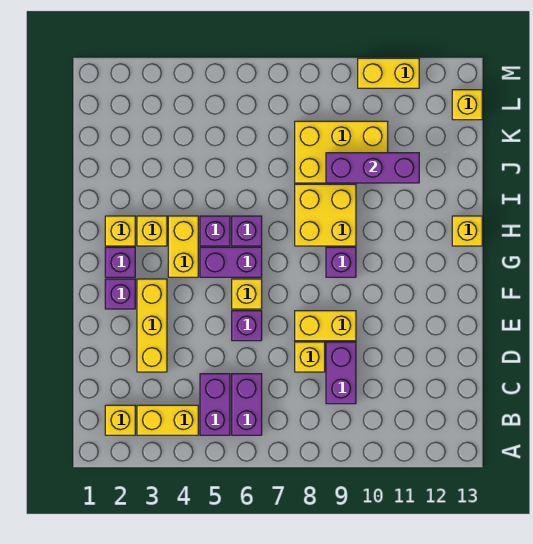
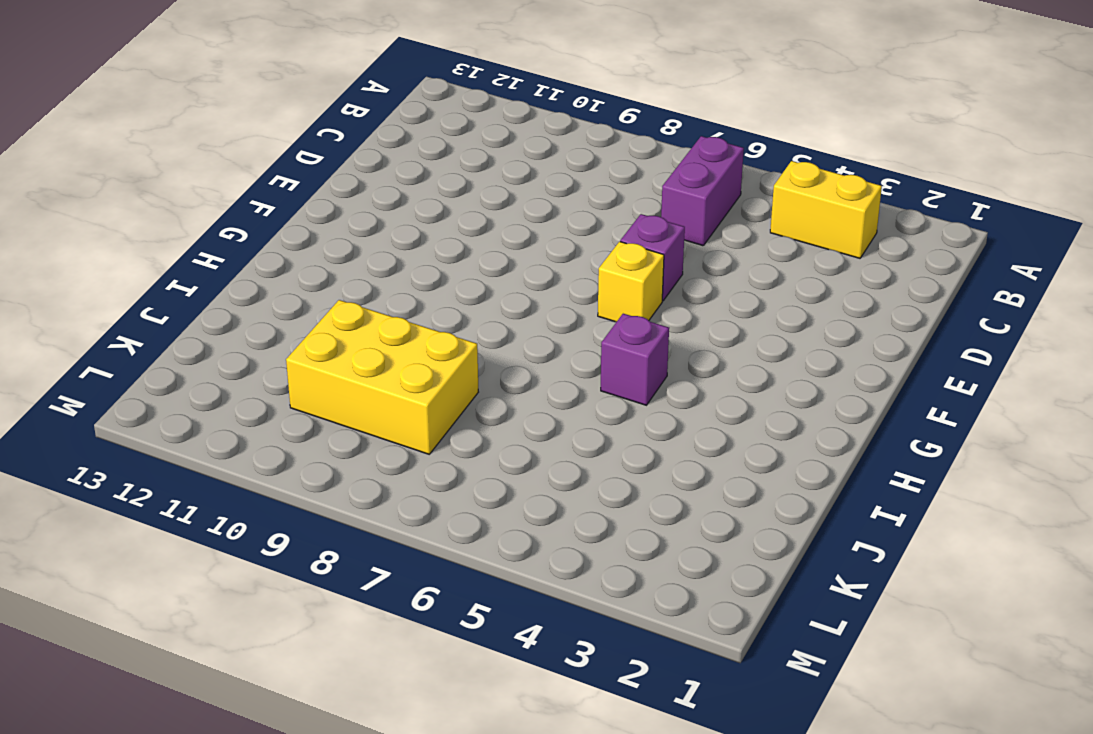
none -> yellow brick B2 level 1
none -> purple brick B5:C5 level 1
none -> purple brick C9:D9 level 1

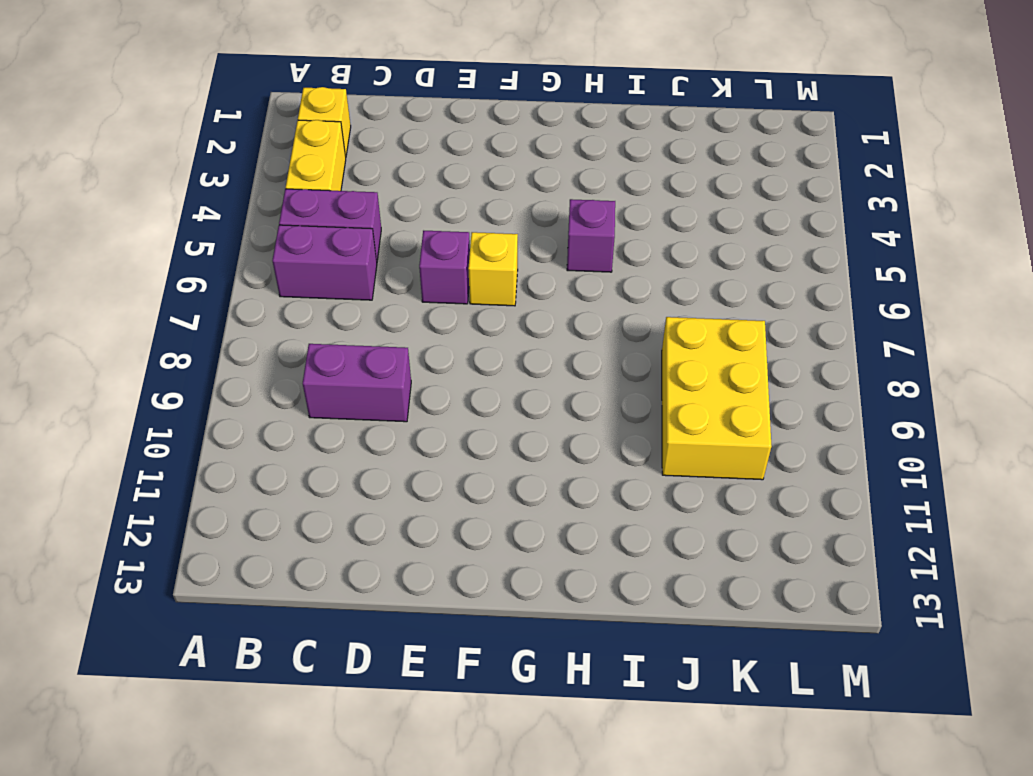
none -> yellow brick D3:F3 level 1
none -> yellow brick D8 level 1
none -> yellow brick E8:E9 level 1

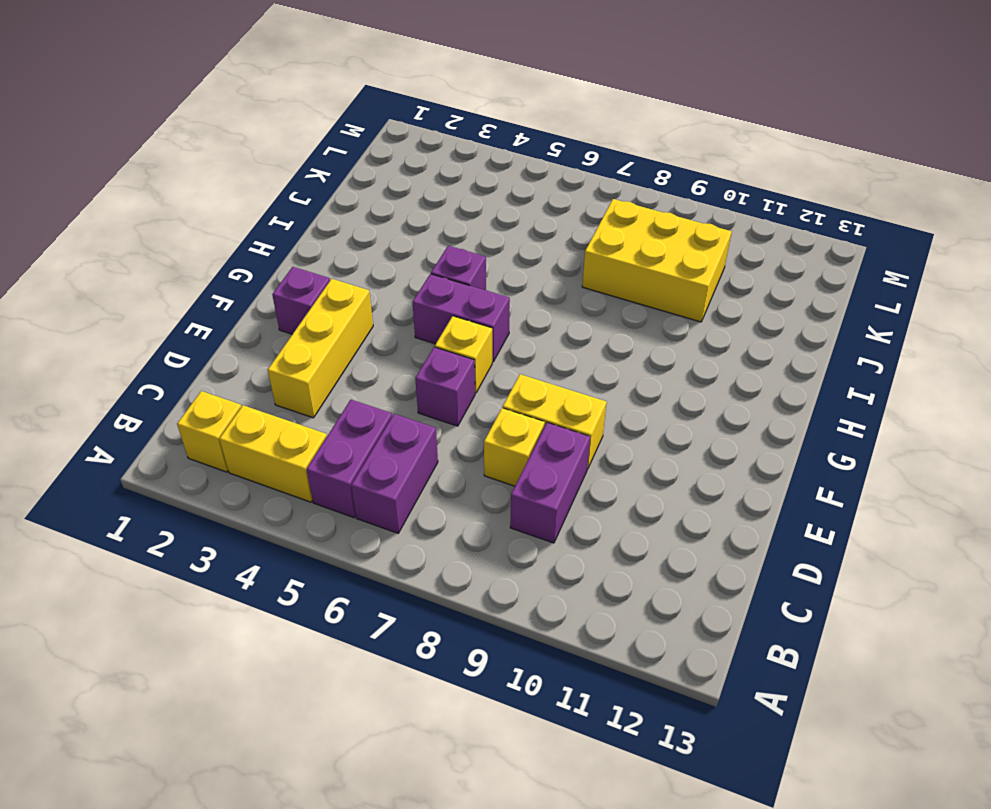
none -> purple brick G2 level 1
none -> yellow brick G4:H4 level 1
none -> purple brick G9 level 1

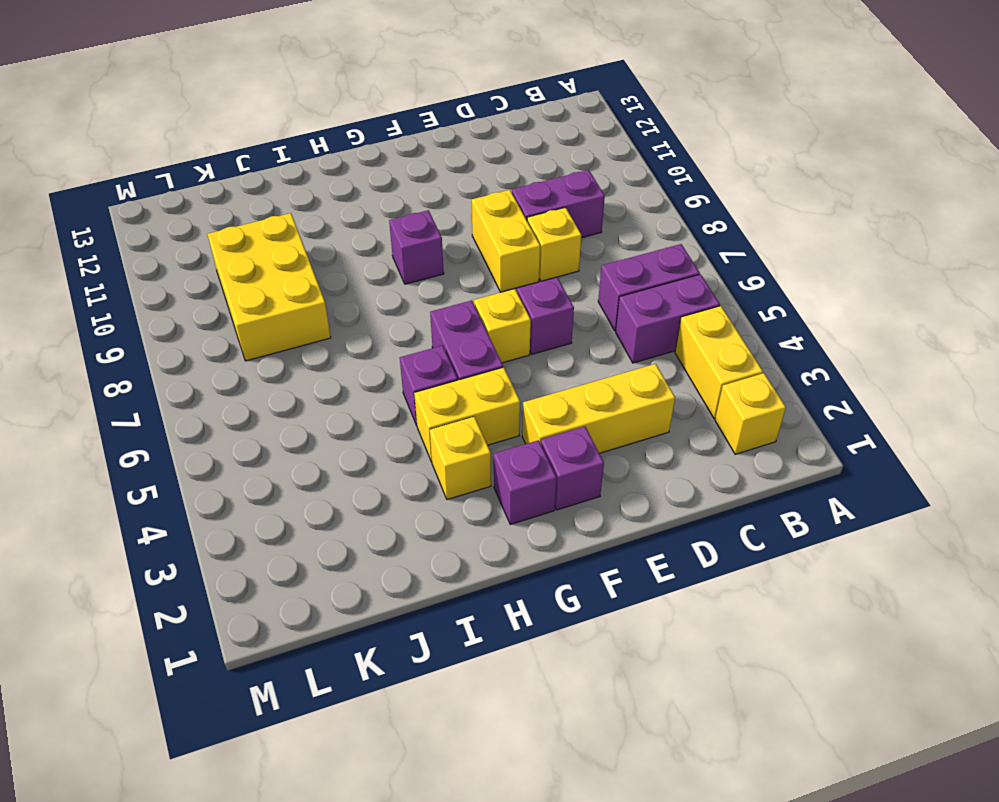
none -> yellow brick H2 level 1
none -> purple brick H6 level 1
none -> yellow brick H8:I9 level 1

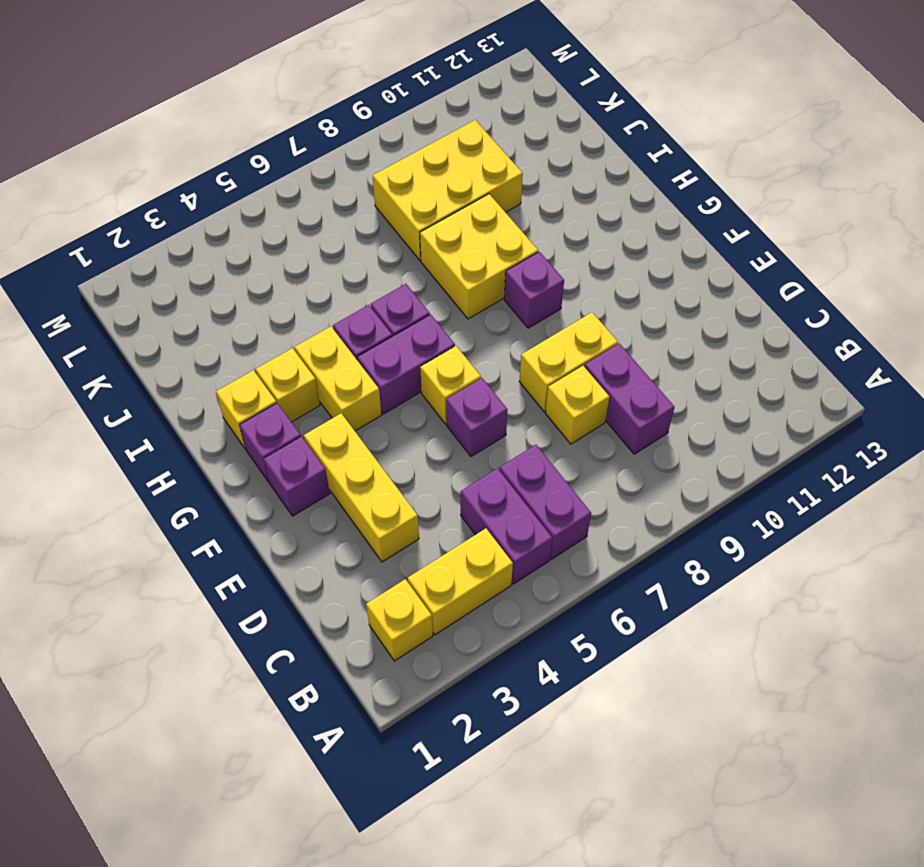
none -> yellow brick H13 level 1
none -> yellow brick L13 level 1
none -> yellow brick M10:M11 level 1

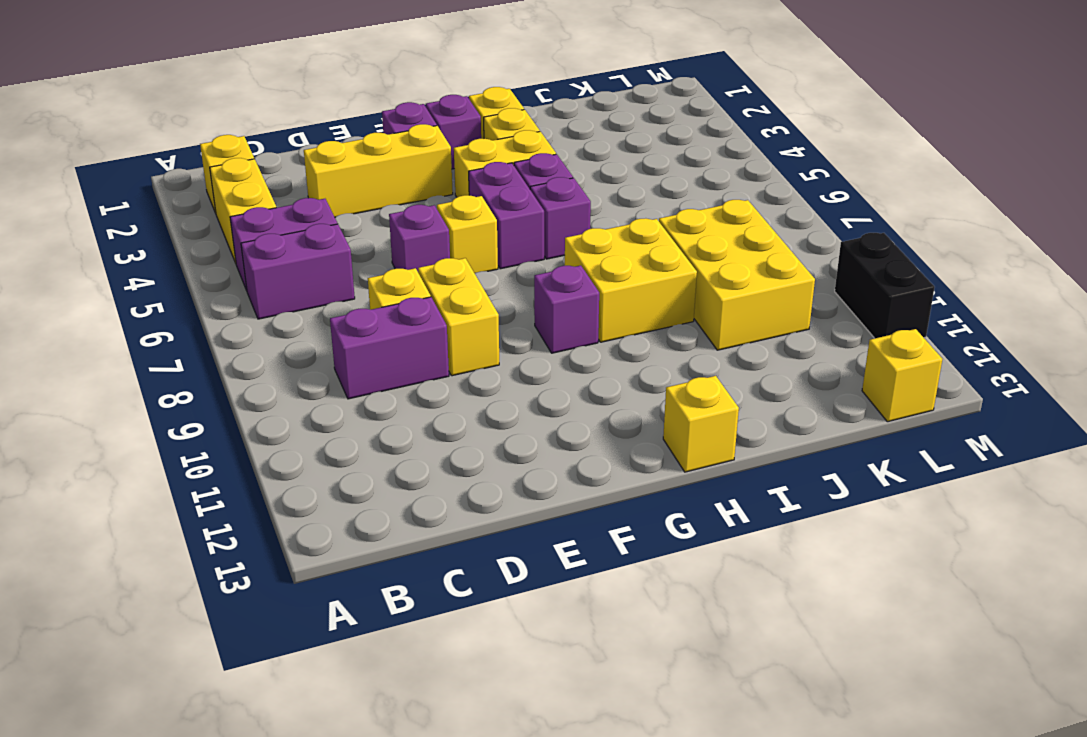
black brick M10:M11 level 1 -> yellow brick M10:M11 level 1
none -> purple brick J9:J11 level 2

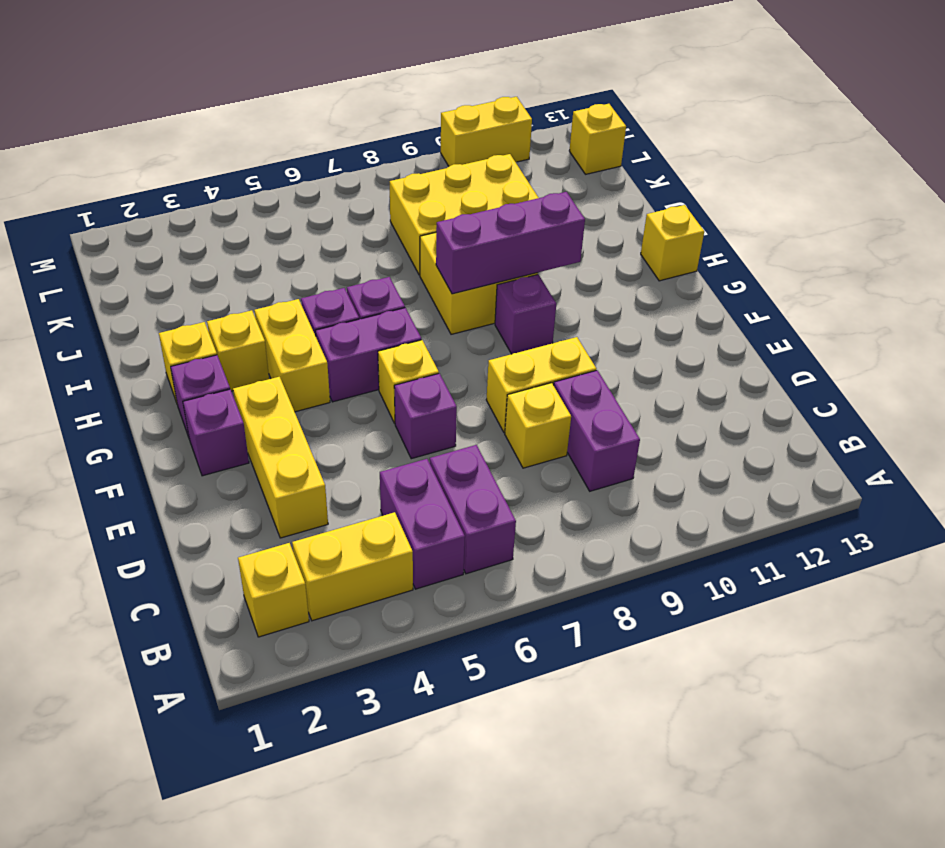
purple brick H8:H10 level 2 -> purple brick J9:J11 level 2

